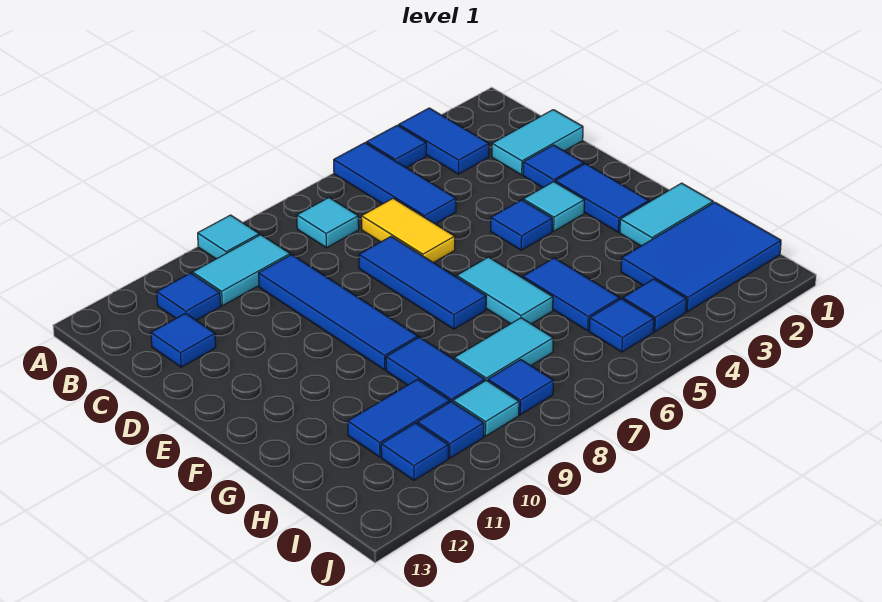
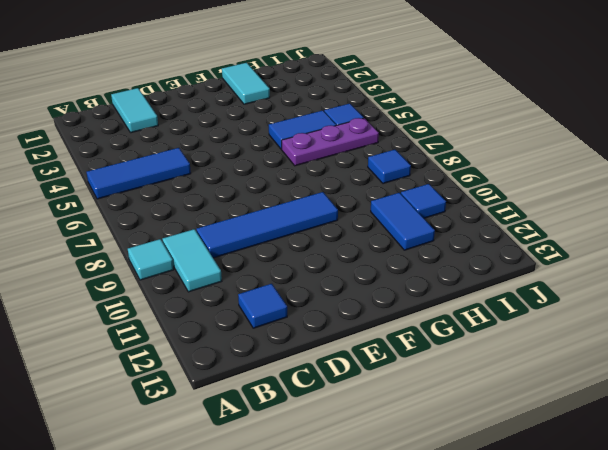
purple plate G6:I6 level 1 -> cyan tile F6:G6 level 1
none -> blue tile A3:B3 level 1
none -> blue tile A4 level 1
none -> cyan tile B7 level 1

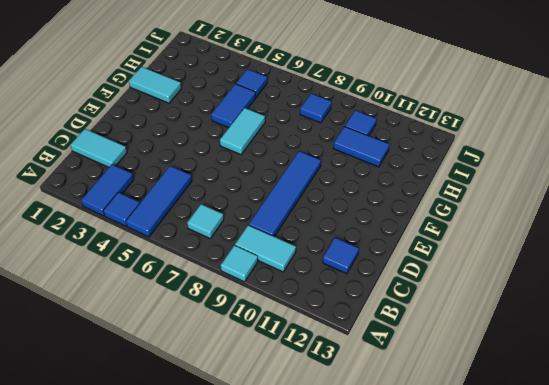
none -> blue tile B11 level 1
none -> yellow tile C6:D6 level 1
none -> blue tile D2 level 1

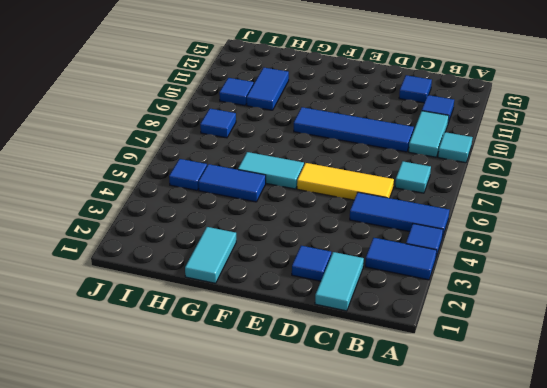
yellow tile C6:E6 level 1 -> yellow tile C6:D6 level 1
none -> blue tile D7:F7 level 1
none -> blue tile E2:F2 level 1
none -> cyan tile E3 level 1

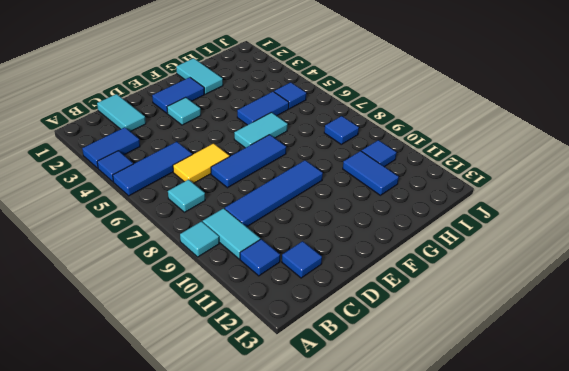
none -> blue tile D2 level 1
none -> blue tile E4 level 1
none -> blue tile G9:H9 level 1

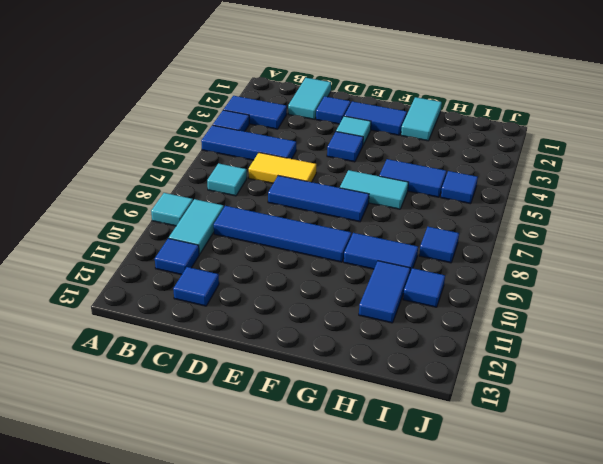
none -> blue tile H1:I3 level 1
none -> cyan tile H7:H8 level 1
none -> blue tile I4 level 1

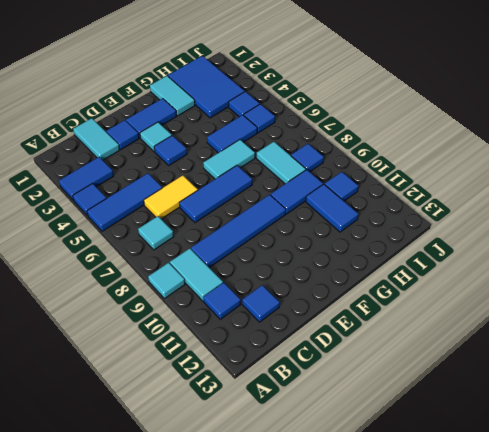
none -> cyan tile I9 level 1
none -> blue tile I11 level 1

